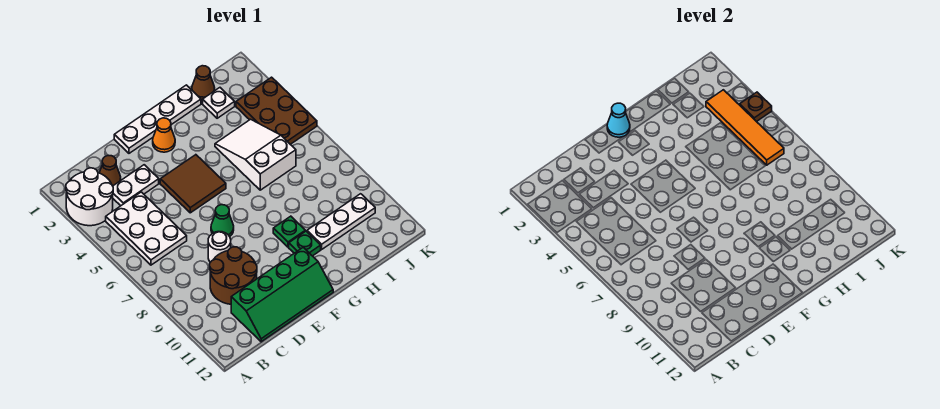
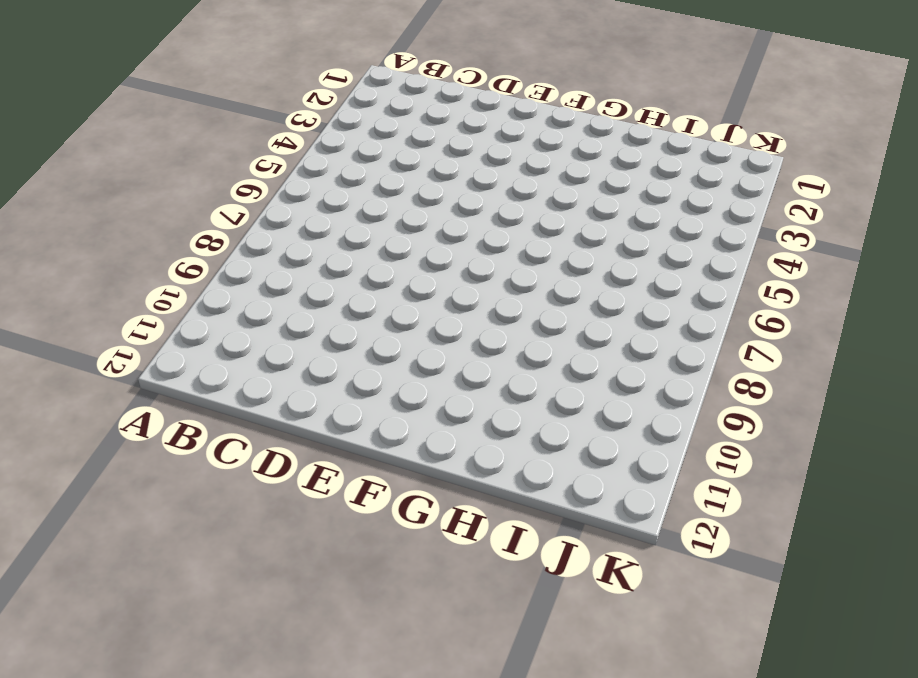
none -> white round brick A2:B3 level 1
none -> white plate B4:C6 level 1
none -> brown cone C2 level 1

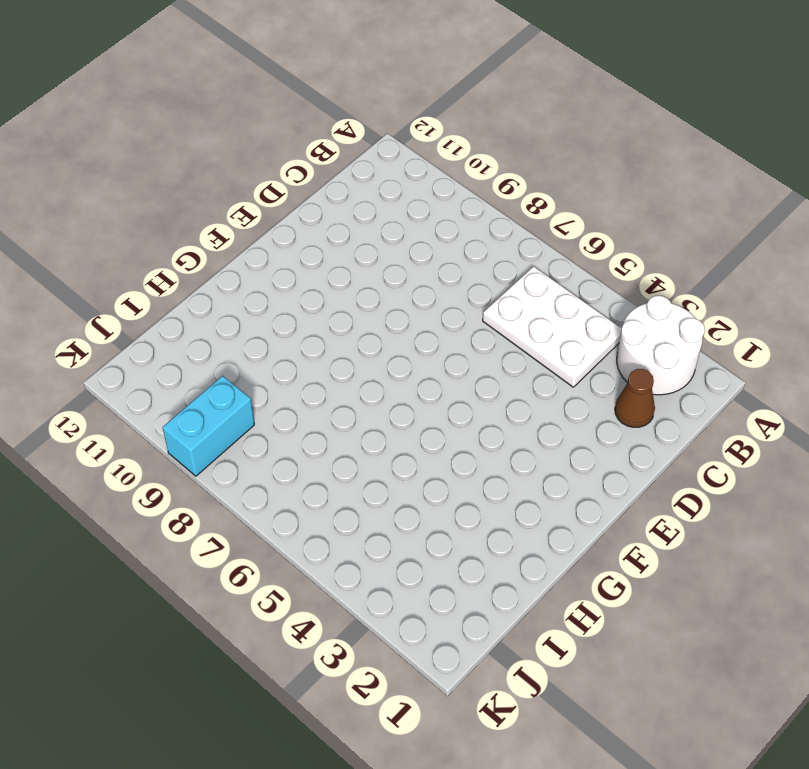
cyan brick J9:K9 level 1 -> none
none -> white plate C3:D3 level 1
none -> brown round brick C9:D10 level 1
none -> green slope C11:F12 level 1 top 11

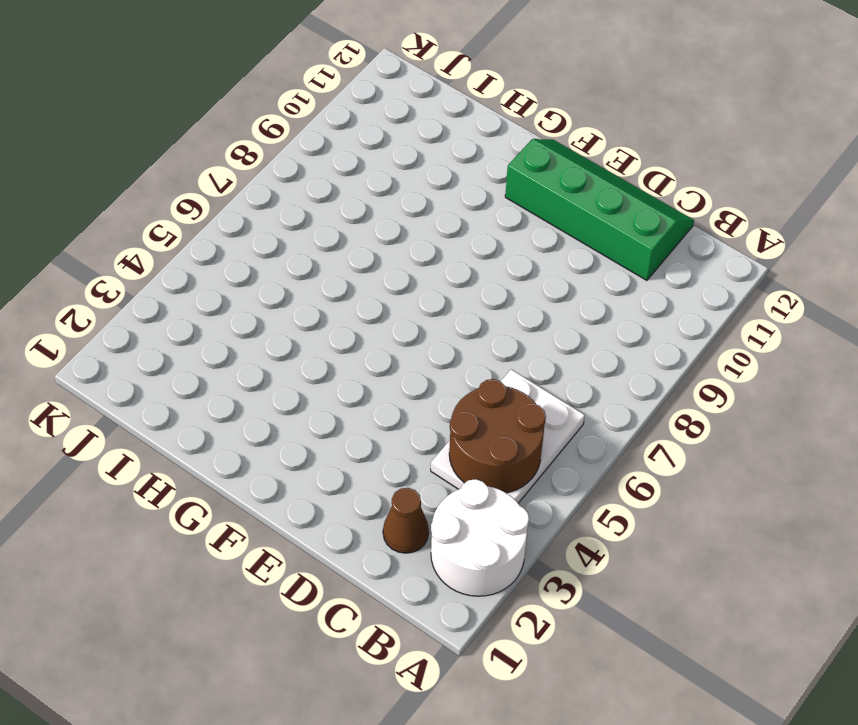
brown round brick B4:C5 level 2 -> brown round brick C9:D10 level 1
none -> white plate C3:D3 level 1
none -> white round brick D8 level 1
none -> white plate E1:H1 level 1

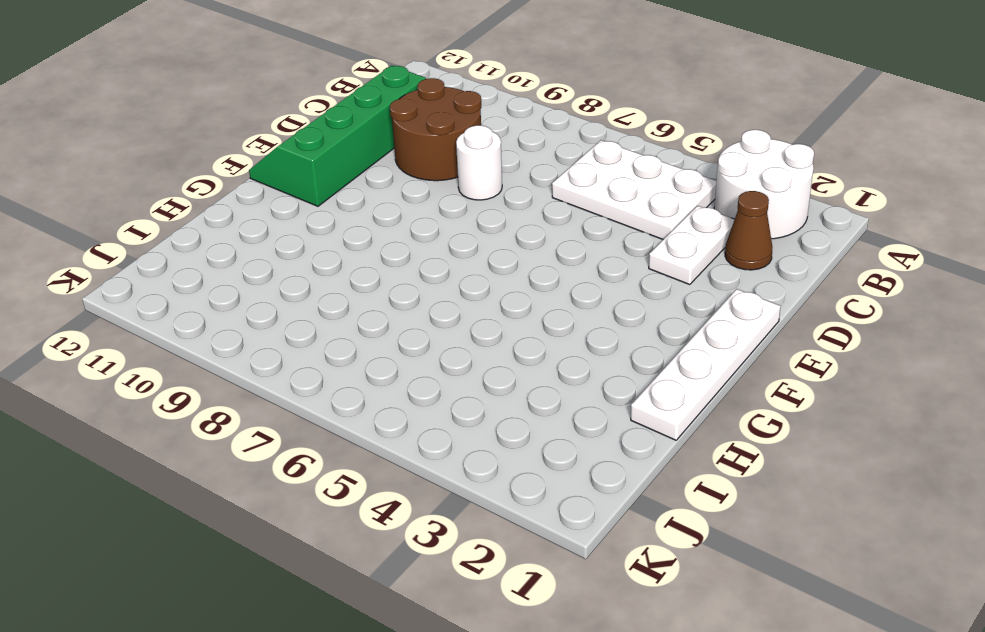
none -> brown tile E4:F5 level 1
none -> green cone E7 level 1
none -> orange cone F2 level 1

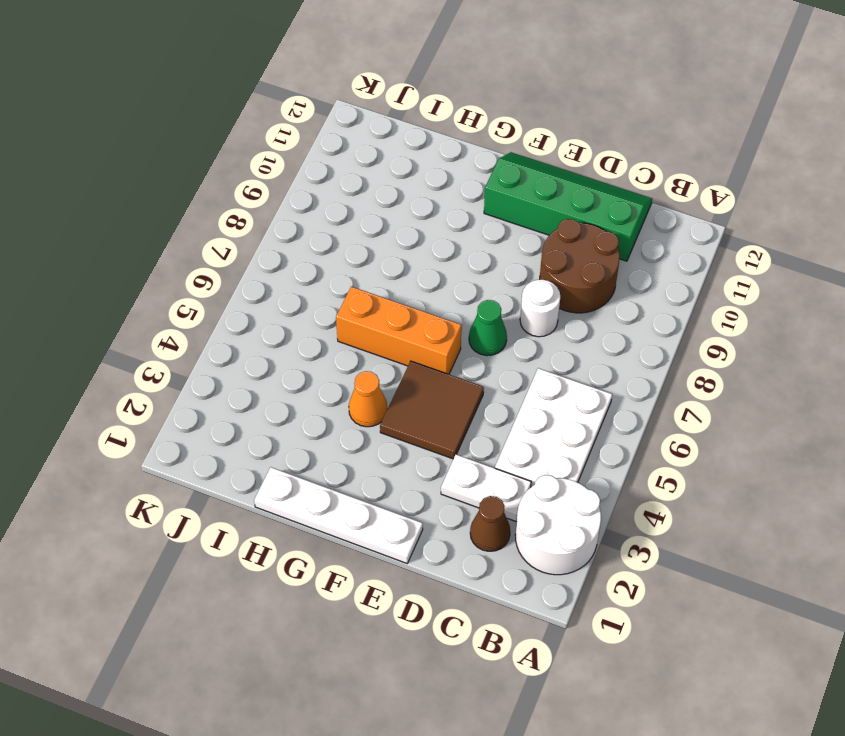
orange brick F6:H6 level 1 -> white slope H4:I6 level 1 top 6
orange cone G4 level 1 -> orange cone F2 level 1
none -> green plate G9 level 1
none -> green plate G10 level 1
none -> white plate H10:J10 level 1

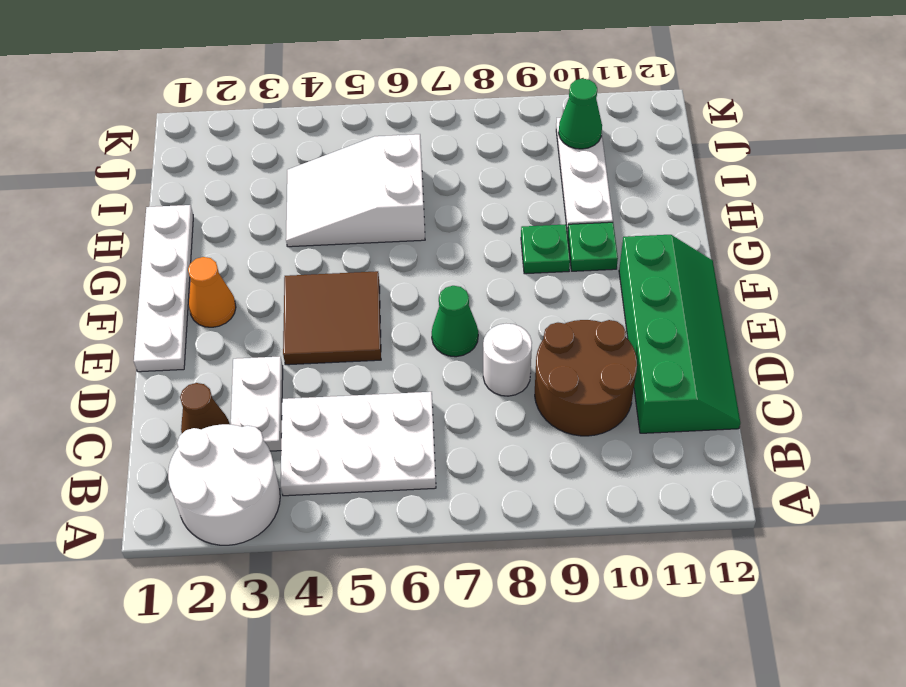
green cone J10 level 2 -> none
none -> brown cone I1 level 1
none -> white plate I2 level 1
none -> brown plate J3:K5 level 1

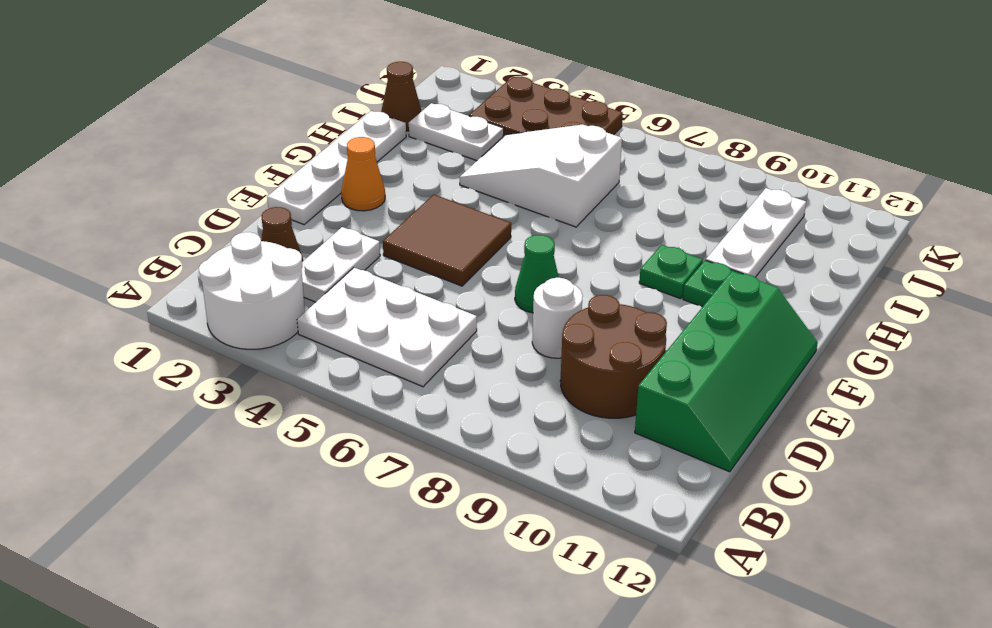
white plate I2:I3 level 1 -> white plate I2 level 1
none -> cyan cone F1 level 2
none -> orange tile J3:J6 level 2
none -> brown plate K4 level 2

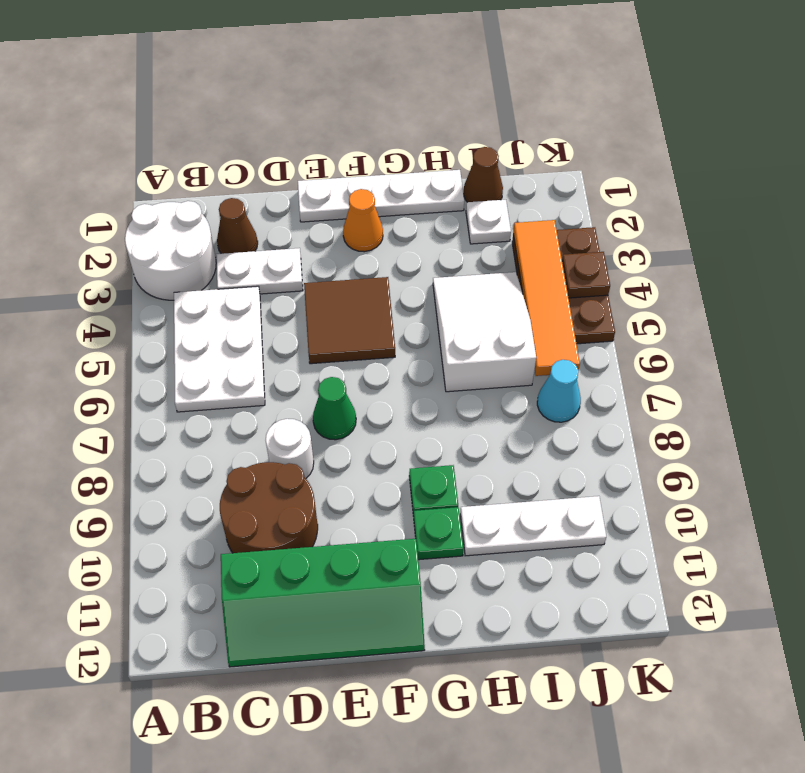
cyan cone J7 level 1 -> cyan cone F1 level 2

